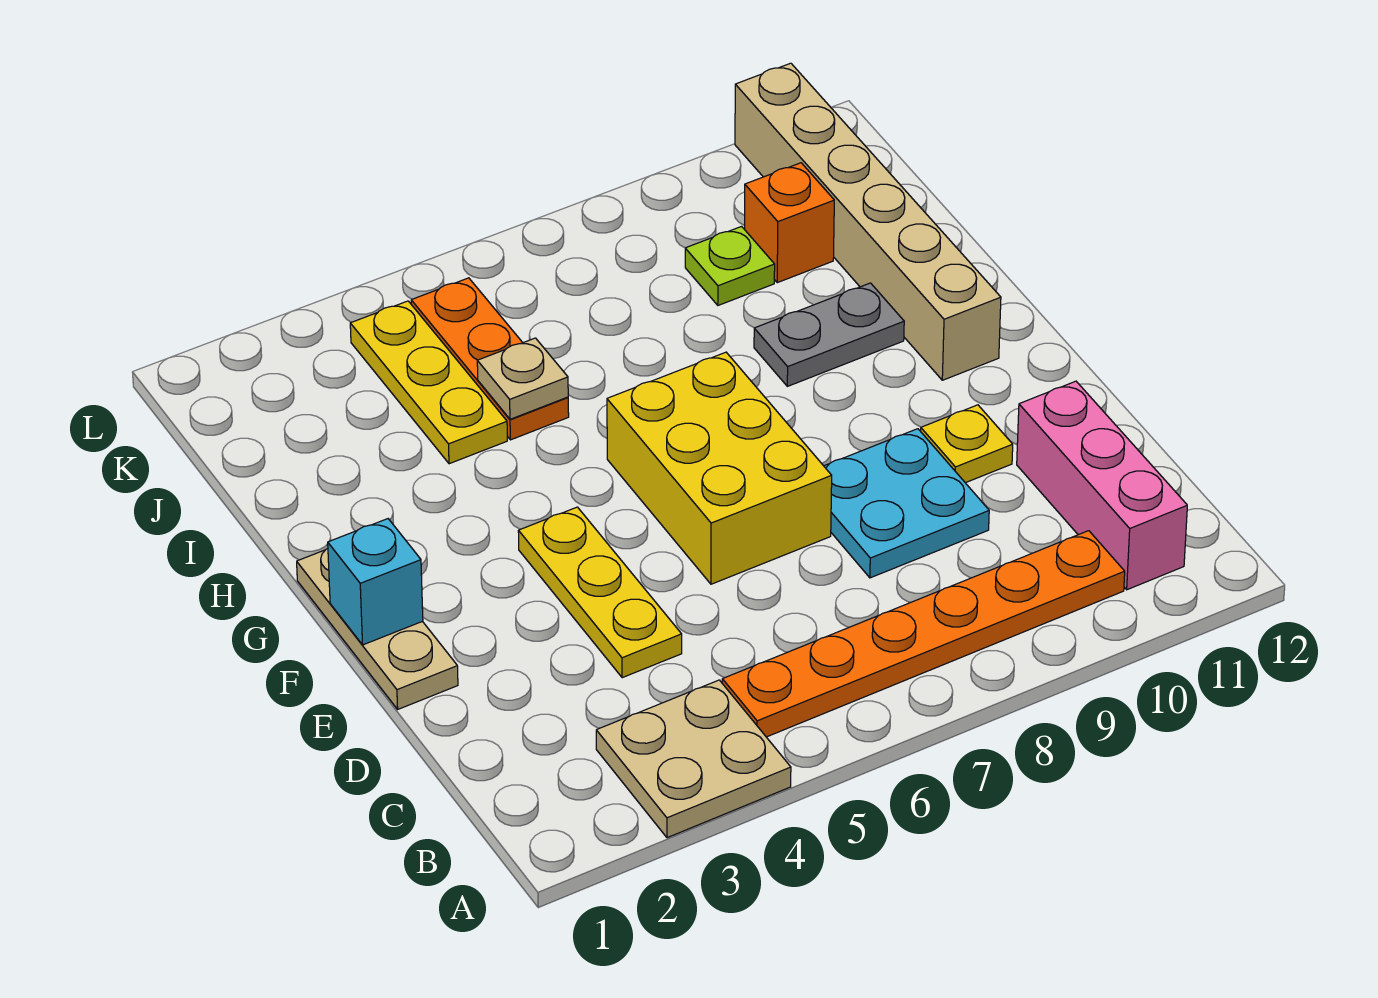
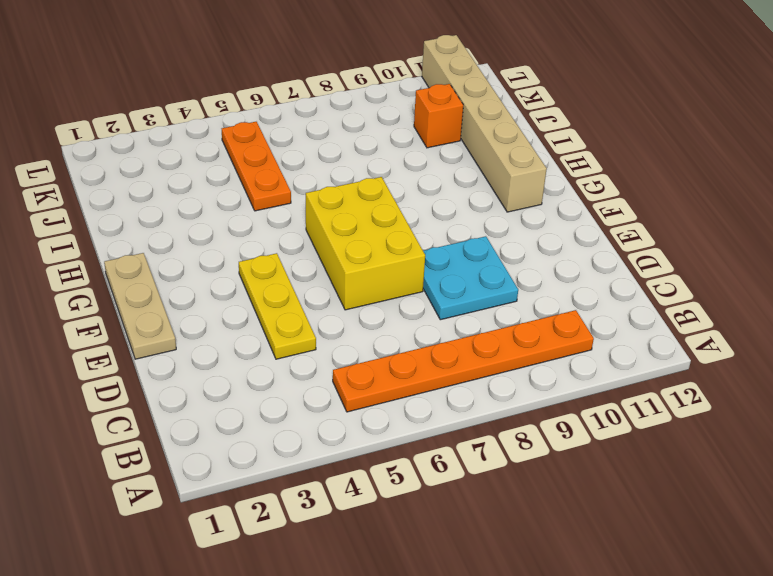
none -> tan plate A3:B4 level 1
none -> pink brick B11:D11 level 1
none -> yellow plate E10 level 1

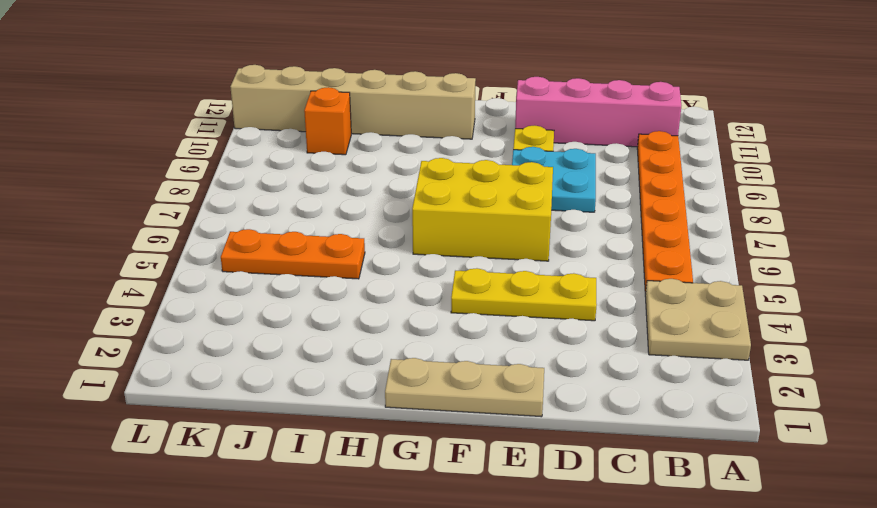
pink brick B11:E11 level 1 -> pink brick B11:D11 level 1
none -> grey plate H9:H10 level 1
none -> yellow plate I4:K4 level 1
none -> lime plate J9 level 1

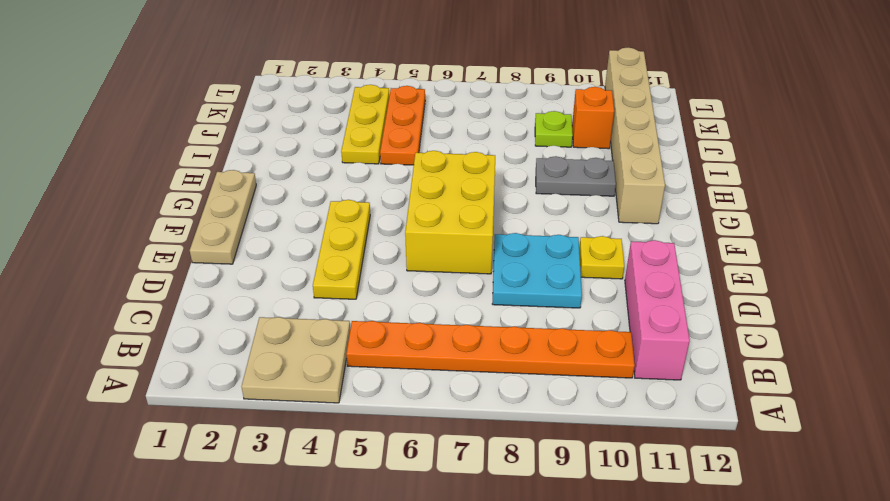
none -> cyan brick F1 level 2
none -> tan plate I5 level 2

